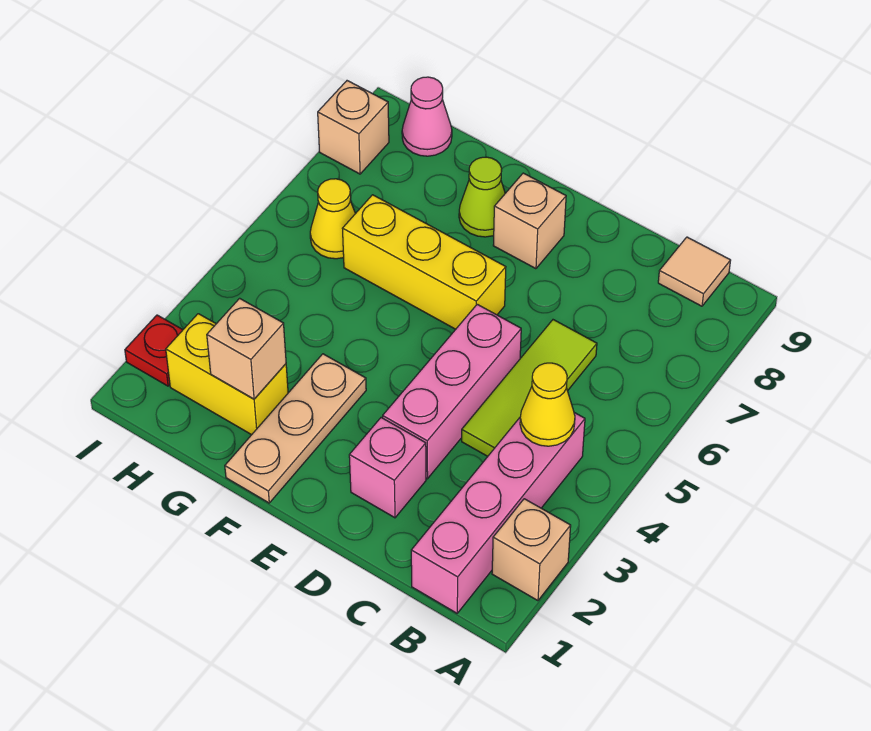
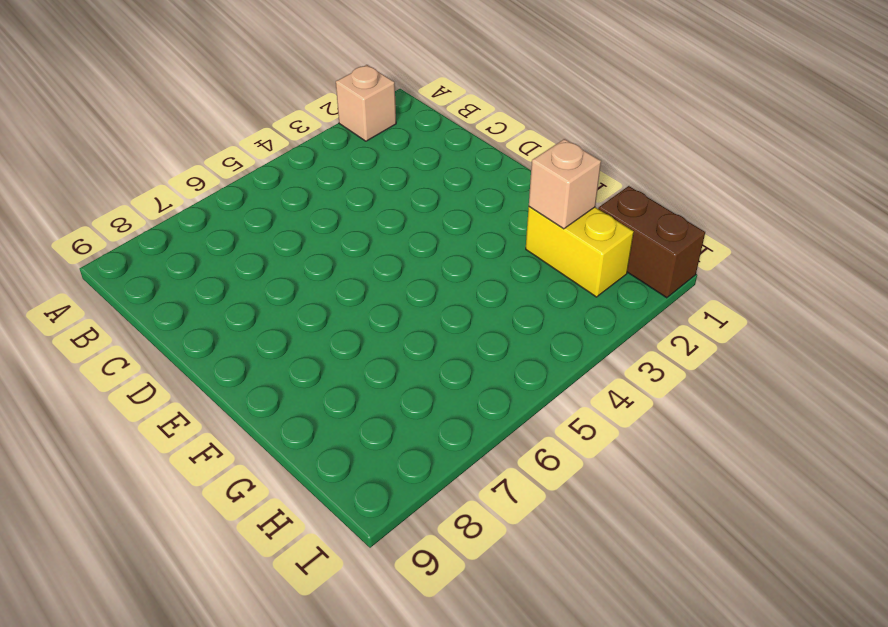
brown brick H1:I1 level 1 -> none
none -> pink brick B1:B4 level 1
none -> tan tile B9 level 1
none -> lime tile C4:C6 level 1

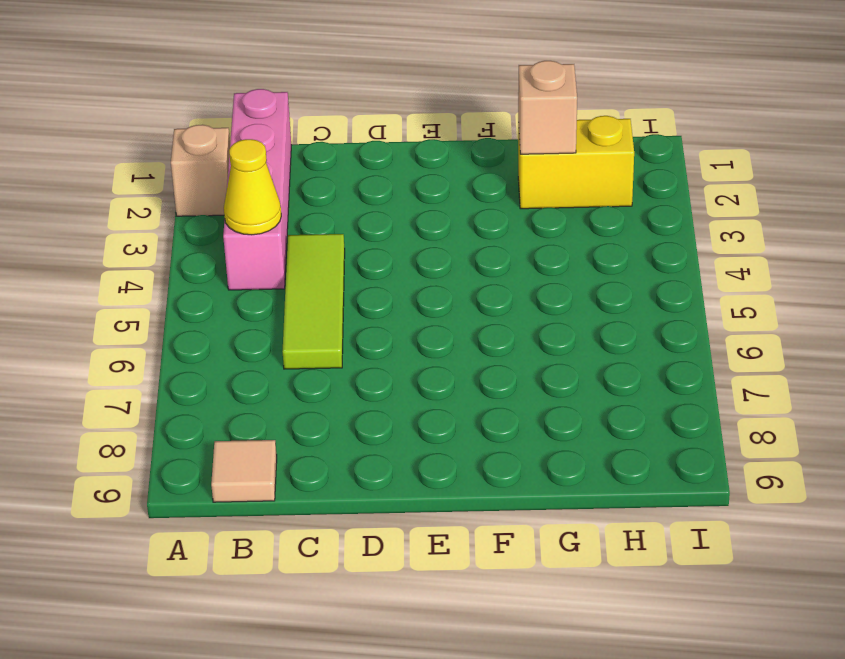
none -> pink brick D2 level 1
none -> pink brick D3:D5 level 1
none -> yellow brick E6:G6 level 1

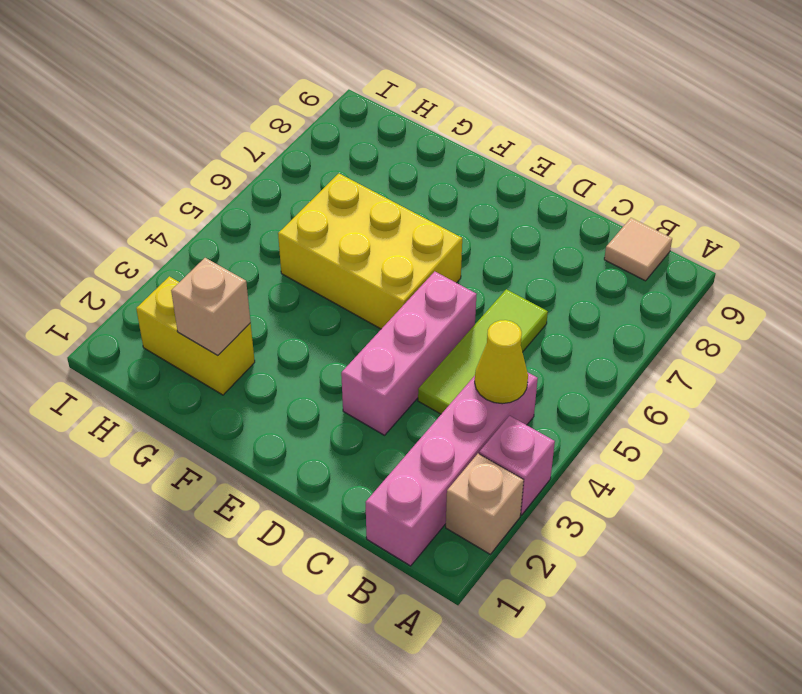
pink brick A3 level 1 -> pink brick D2 level 1
yellow brick E5:G6 level 1 -> yellow brick E6:G6 level 1
none -> tan brick E8 level 1
none -> tan plate F1:F3 level 1
none -> lime cone F8 level 1

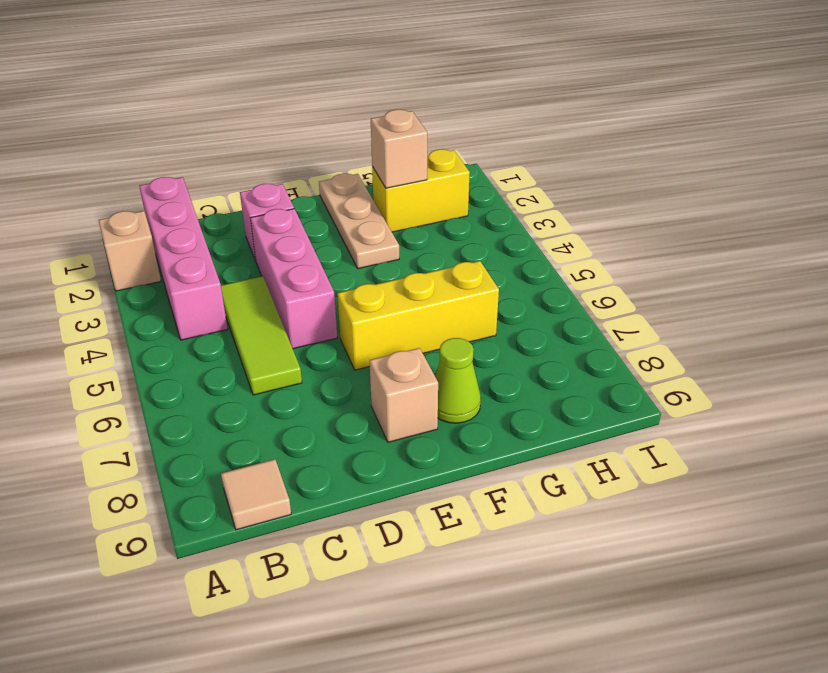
none -> yellow cone H6 level 1
none -> pink cone H9 level 1
none -> red plate I2 level 1

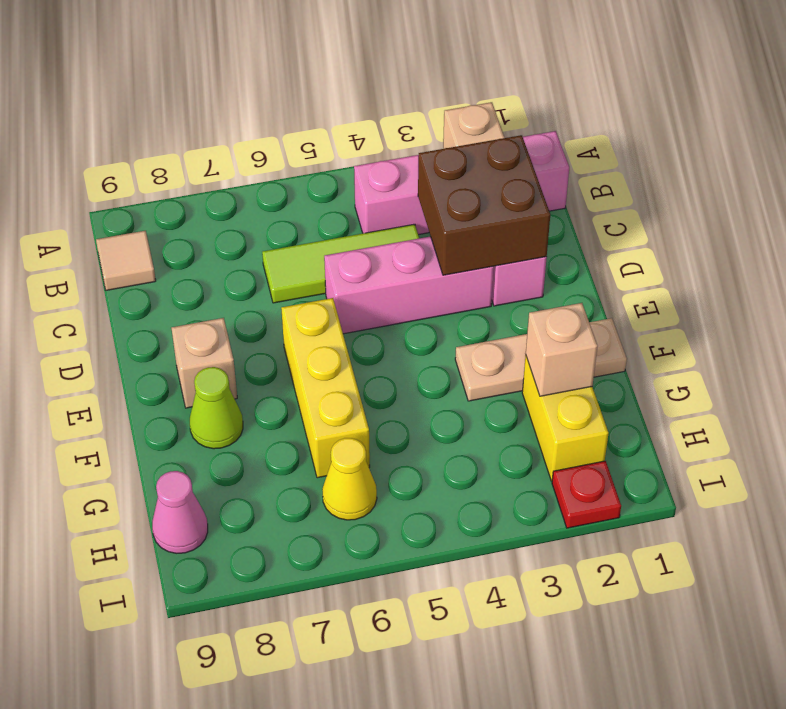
brown brick C2:D3 level 2 -> none
none -> tan brick I8 level 1
none -> yellow cone B4 level 2

